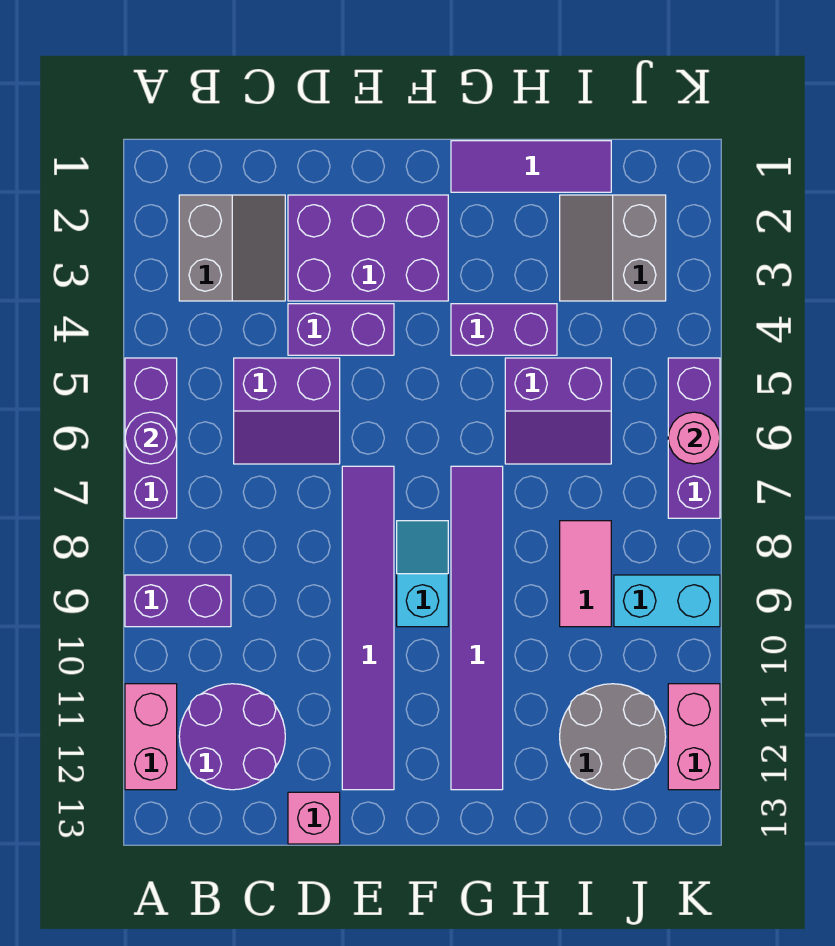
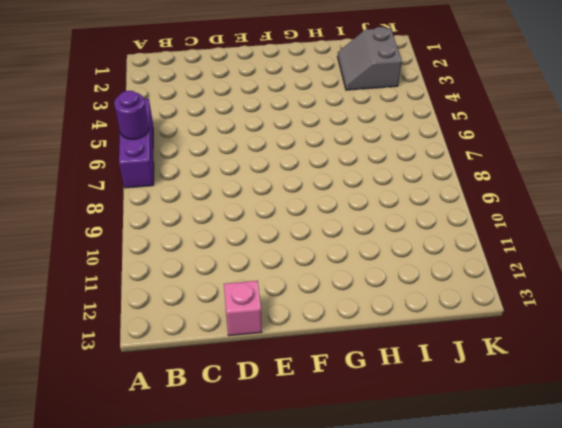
none -> purple brick A9:B9 level 1
none -> pink brick A11:A12 level 1
none -> grey slope B2:C3 level 1 top B

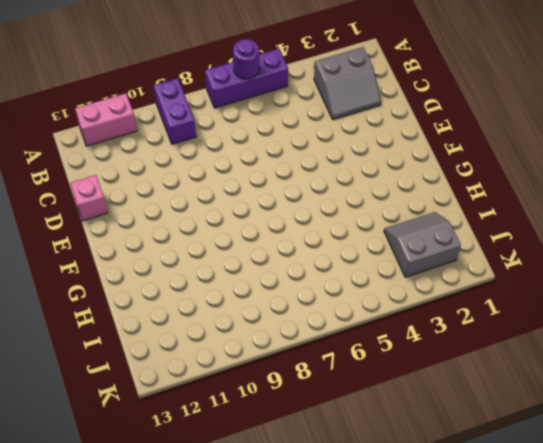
none -> purple round brick B11:C12 level 1
none -> purple slope C5:D6 level 1 top 5
none -> purple brick D2:F3 level 1

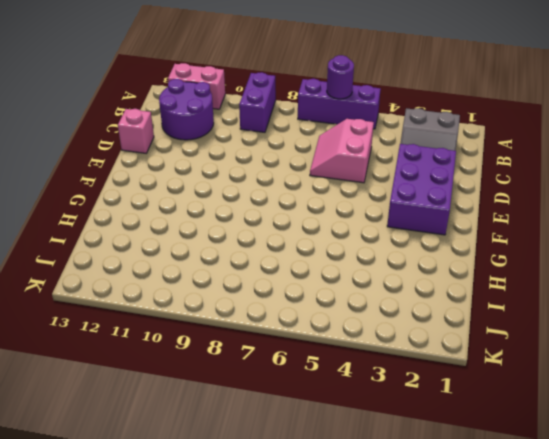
pink slope C5:D6 level 1 top 5 -> purple slope C5:D6 level 1 top 5
none -> purple brick D4:E4 level 1
none -> purple tile E7:E12 level 1
none -> cyan slope F8:F9 level 1 top 9

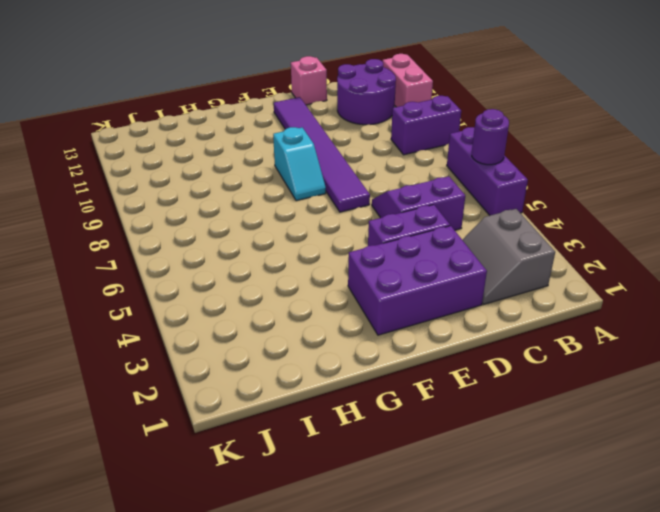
none -> purple tile G1:I1 level 1
none -> purple brick G4:H4 level 1
none -> purple tile G7:G12 level 1

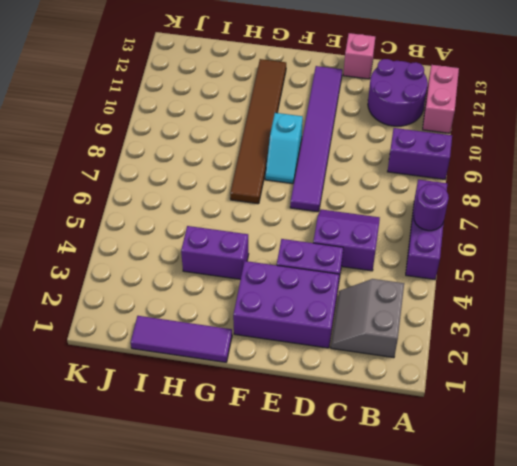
brown tile G7:G12 level 1 -> purple tile G7:G12 level 1
none -> purple slope H5:I6 level 1 top 5
none -> grey slope I2:J3 level 1 top J
none -> pink tile I8:I9 level 1

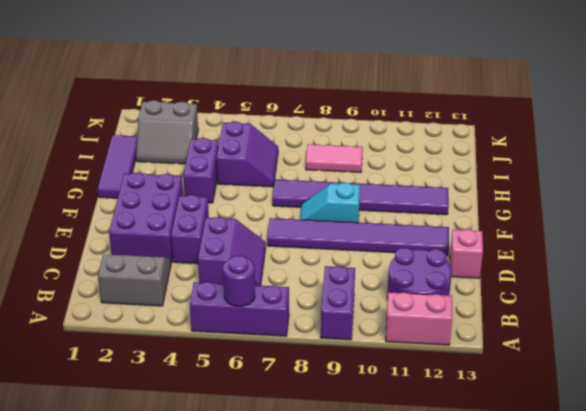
none -> grey round brick I11:J12 level 1
none -> cyan brick J9:K9 level 1
none -> purple brick K5:K7 level 1

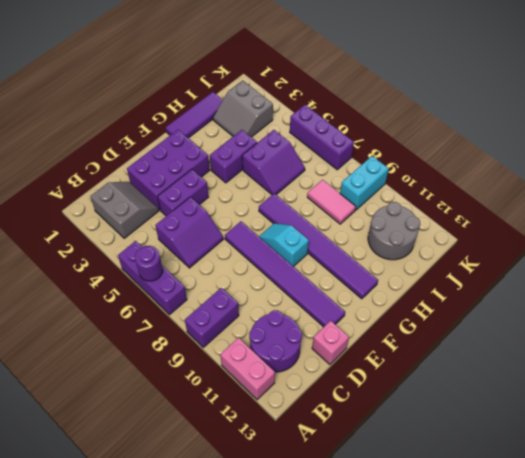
none -> pink brick K11:K12 level 1
none -> pink round brick K6 level 2

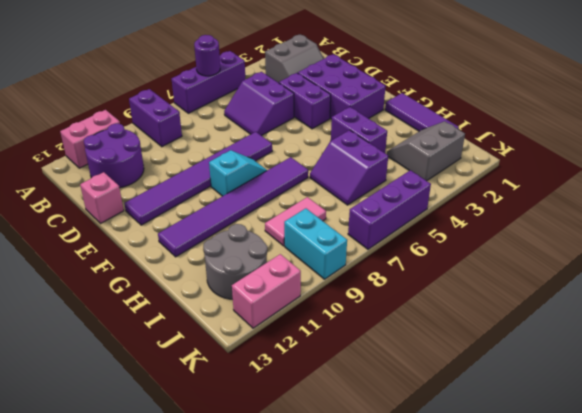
none -> pink round brick K6 level 2

